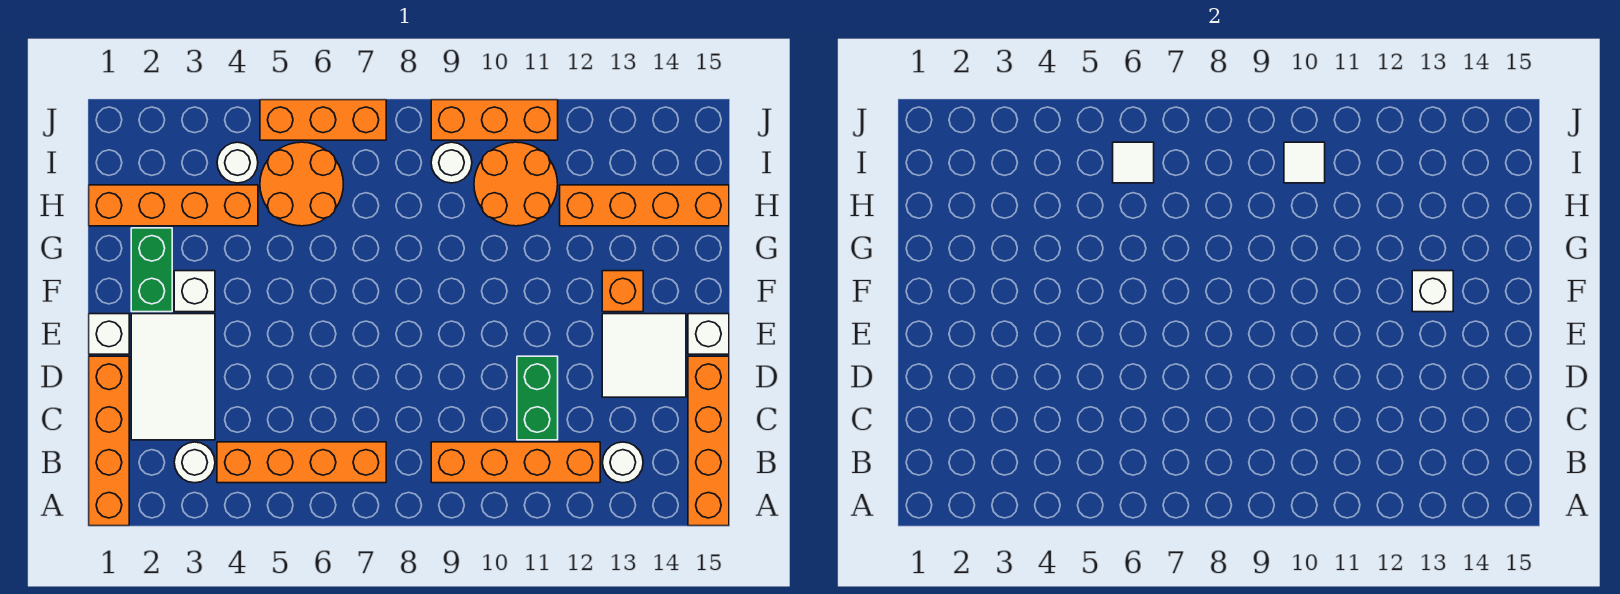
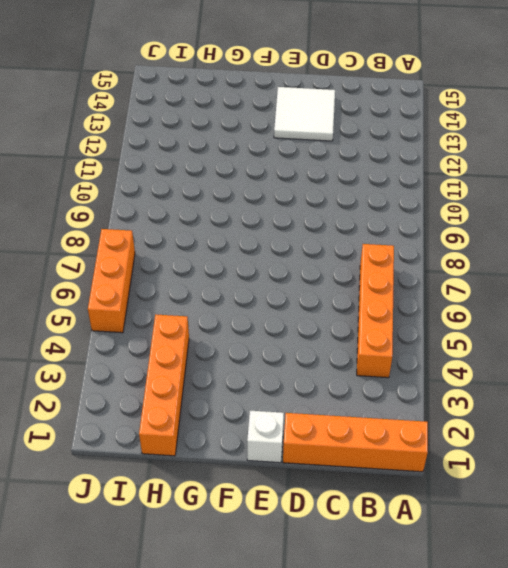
none -> orange brick A15:D15 level 1
none -> white round brick B3 level 1
none -> orange brick B9:B12 level 1

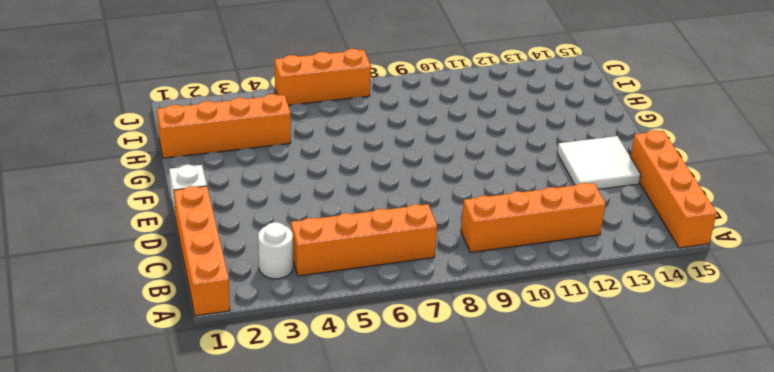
none -> white round brick B13 level 1
none -> white tile C2:E3 level 1
none -> green brick C11:D11 level 1

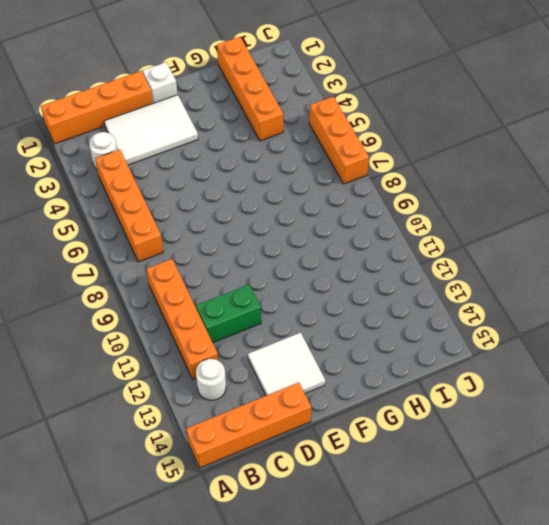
none -> white brick E15 level 1
none -> green brick F2:G2 level 1
none -> white brick F3 level 1

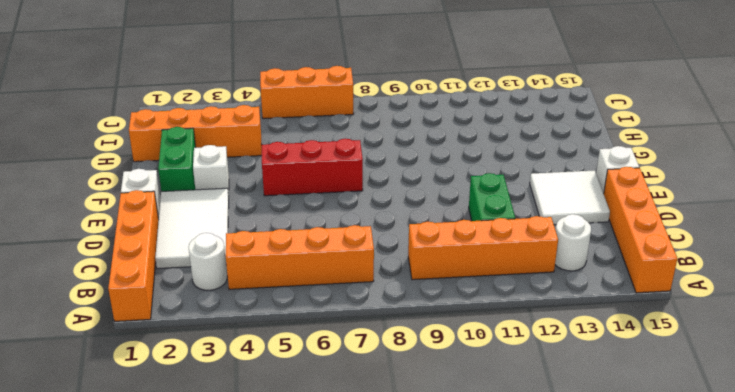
red brick F5:F7 level 1 -> none
none -> orange brick F13 level 1
none -> orange round brick H5:I6 level 1
none -> orange round brick H10:I11 level 1

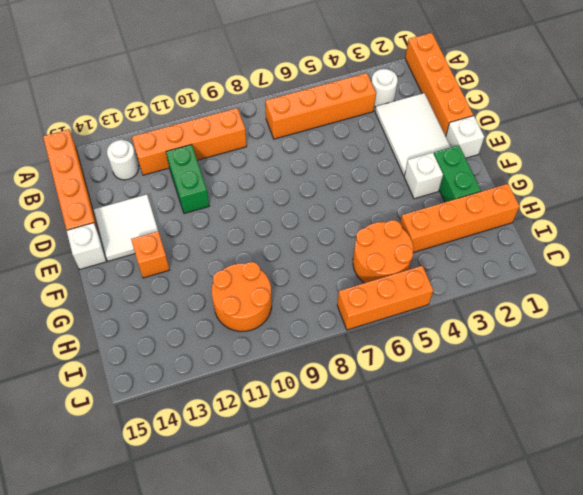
none -> orange brick H12:H15 level 1
none -> white round brick I4 level 1
none -> white round brick I9 level 1

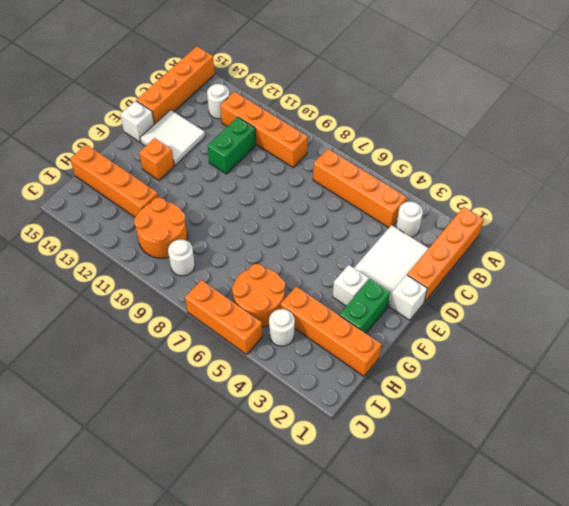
none -> orange brick J9:J11 level 1
none -> white brick F13 level 2
none -> white tile I6 level 2

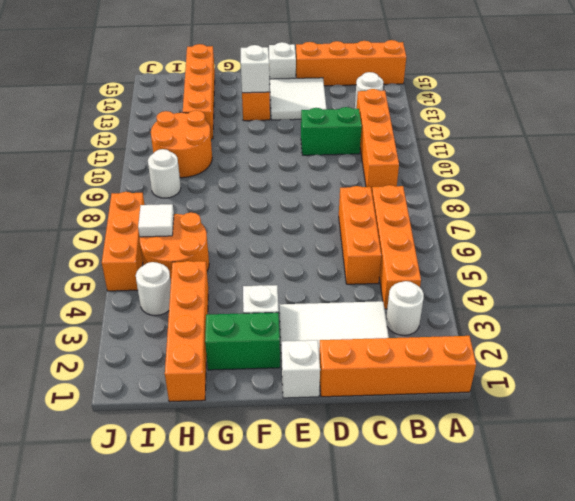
orange brick C5:C7 level 1 -> orange brick J9:J11 level 1
none -> white tile I10 level 2

